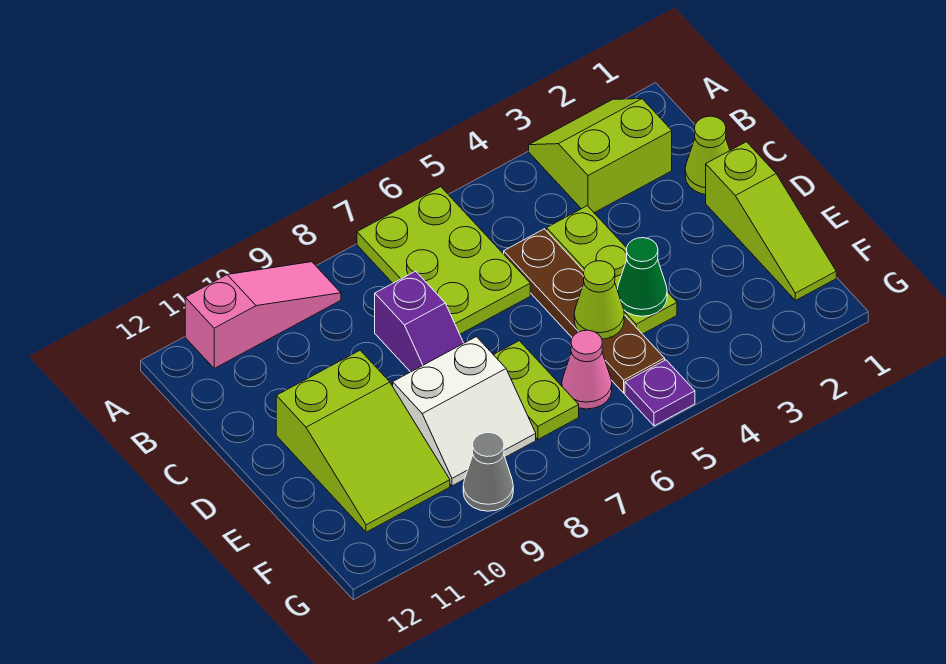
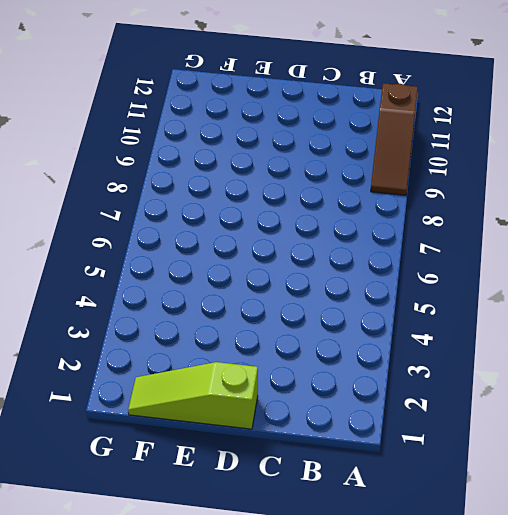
brown slope A9:A11 level 1 top 11 -> pink slope A9:A11 level 1 top 11
none -> lime slope A2:B3 level 1 top B
none -> lime plate A6:C7 level 1
none -> lime cone C1 level 1

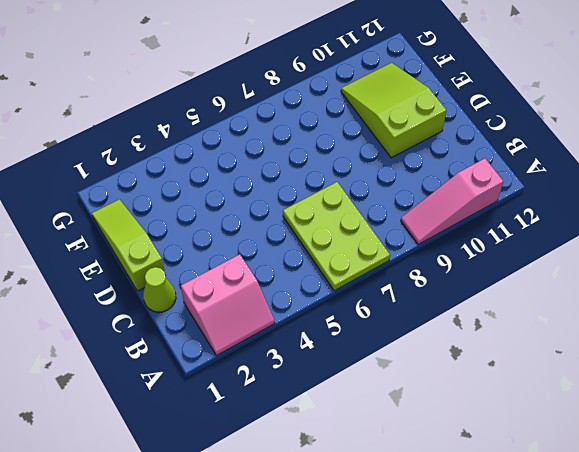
pink slope A2:B3 level 1 top B -> lime slope A2:B3 level 1 top B
none -> lime plate C4:E4 level 1
none -> brown plate C5:F5 level 1
none -> purple slope C8:D8 level 1 top C

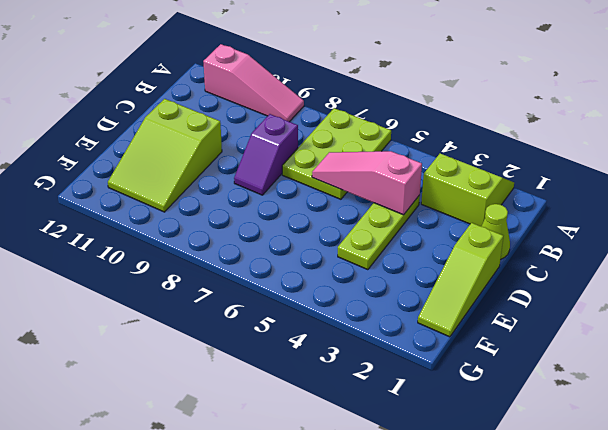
pink slope C4:C6 level 2 top 4 -> none
none -> brown plate C5:F5 level 1
none -> lime plate E7:F7 level 1
none -> white slope E8:F9 level 1 top E

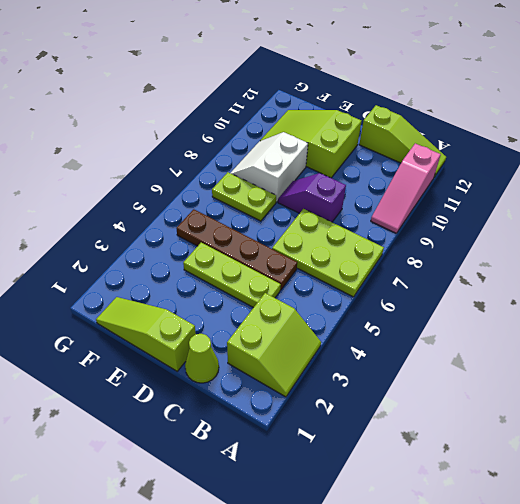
lime slope A12:C12 level 1 top C -> none
none -> pink cone F6 level 1
none -> purple plate G5 level 1
none -> grey cone G9 level 1

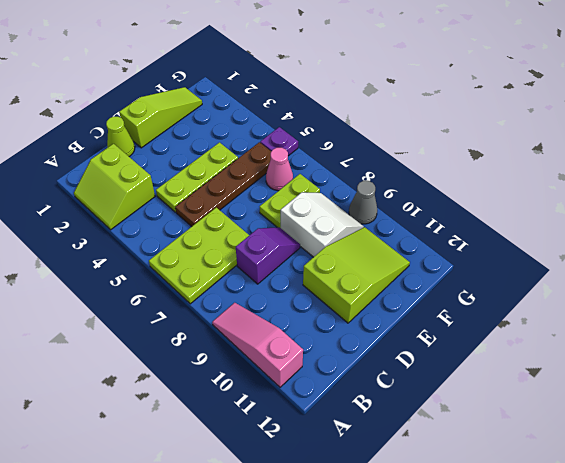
none -> green cone E4 level 2
none -> lime cone E5 level 2

